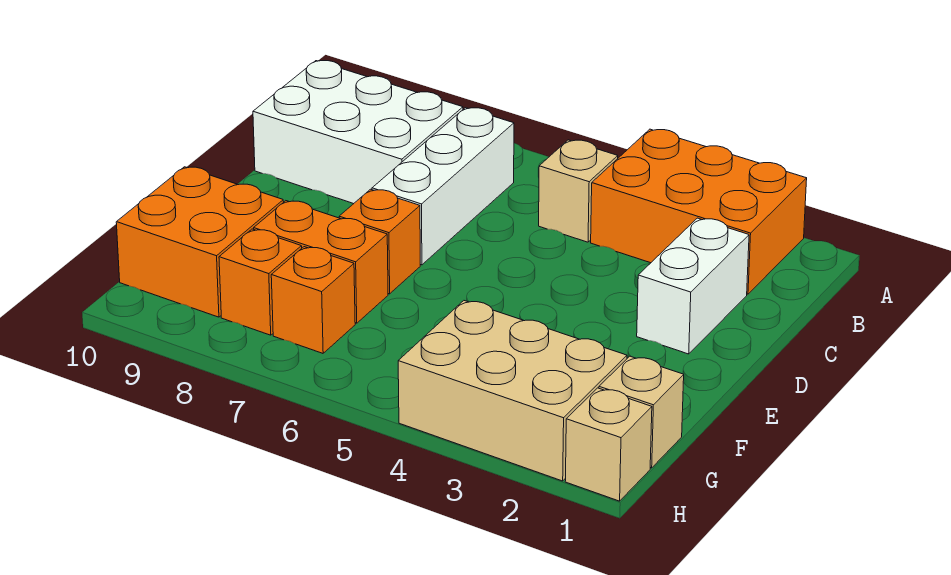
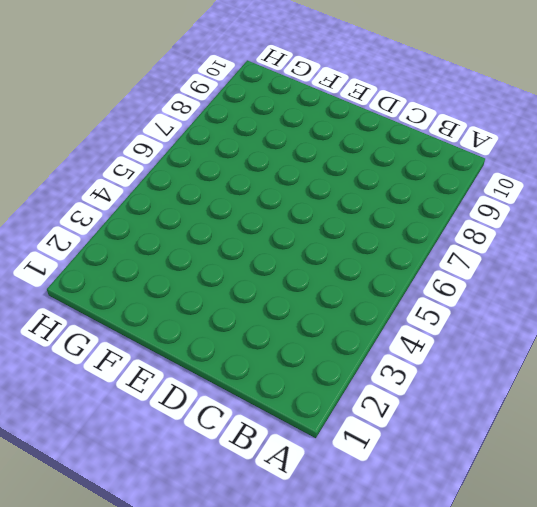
none -> orange brick A2:B4 level 1
none -> tan brick B5 level 1
none -> white brick B7:D7 level 1

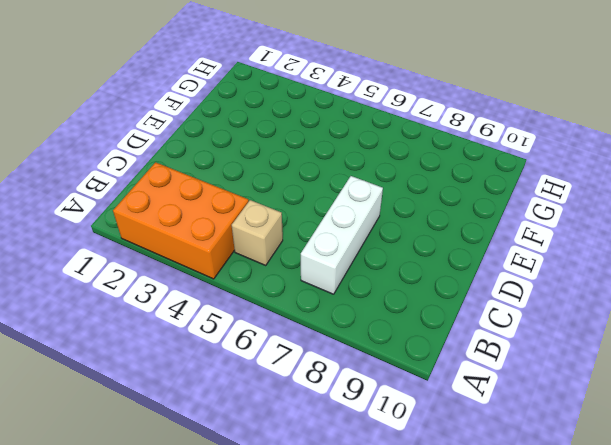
none -> white brick B8:C10 level 1
none -> white brick C2:D2 level 1
none -> orange brick E7 level 1

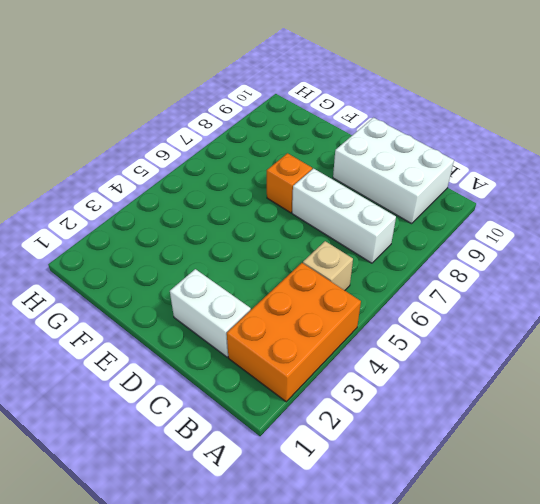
white brick B9:D10 level 1 -> white brick B8:C10 level 1
none -> orange brick F7:F8 level 1
none -> orange brick F9:G10 level 1
none -> tan brick G1 level 1

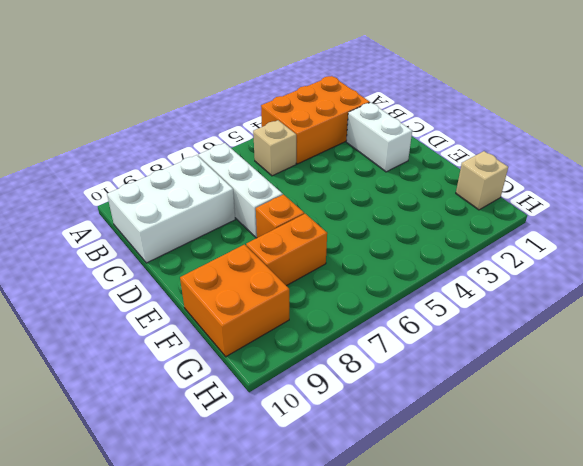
none -> tan brick G2:H4 level 1
none -> orange brick G7 level 1
none -> orange brick G8 level 1

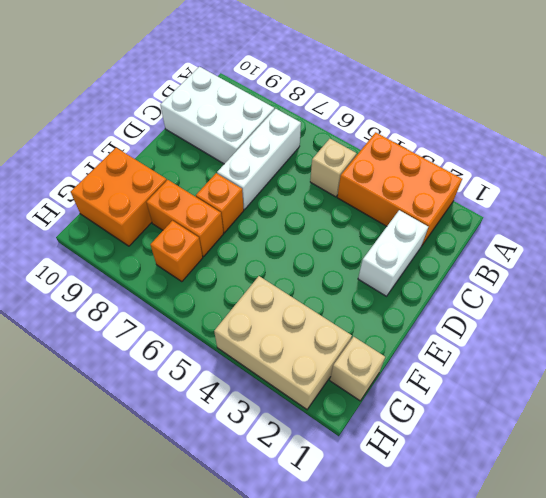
none -> orange brick G8 level 1
none -> tan brick H1 level 1

